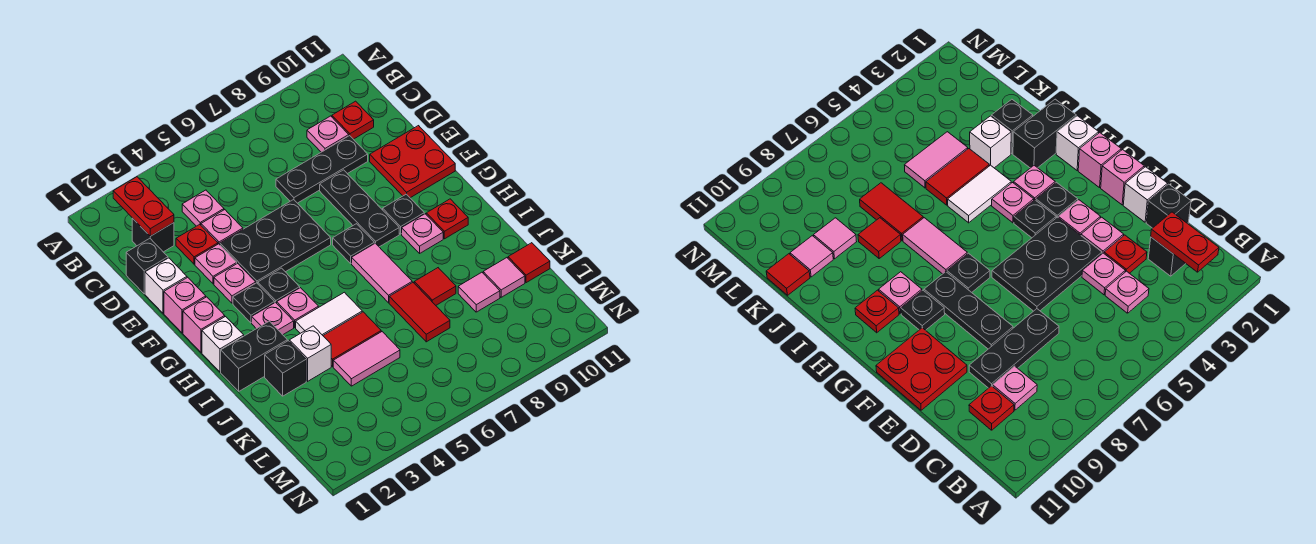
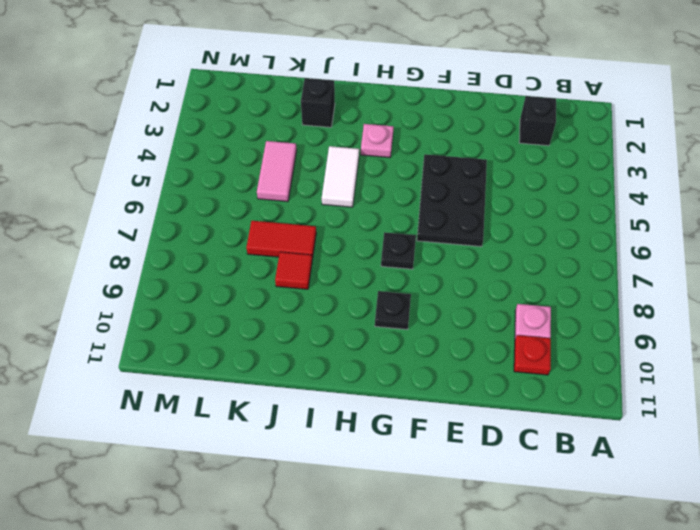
none -> pink plate C4 level 1
none -> black brick D1 level 1
none -> red plate D3 level 1
none -> pink plate D4 level 1

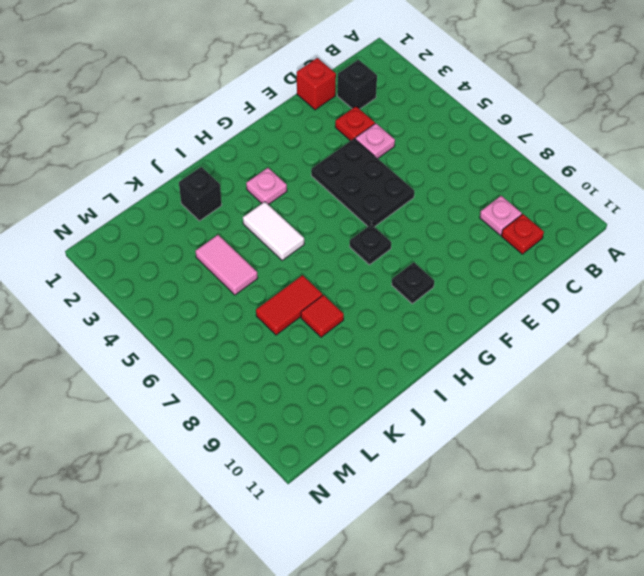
red brick D1 level 1 -> black brick D1 level 1
none -> pink plate C4 level 1
none -> black plate D7:D9 level 1
none -> white brick E1 level 1
none -> pink plate E3 level 1

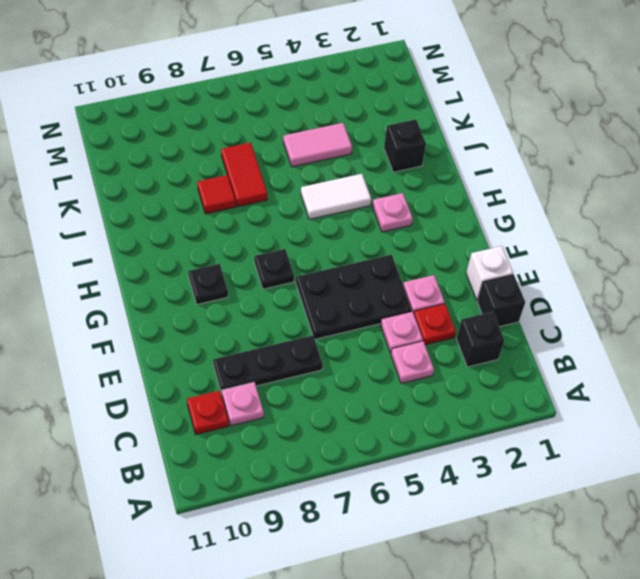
none -> black plate E8:G8 level 1
none -> red plate E10:F11 level 1
none -> pink brick F1 level 1
none -> pink plate F3 level 1

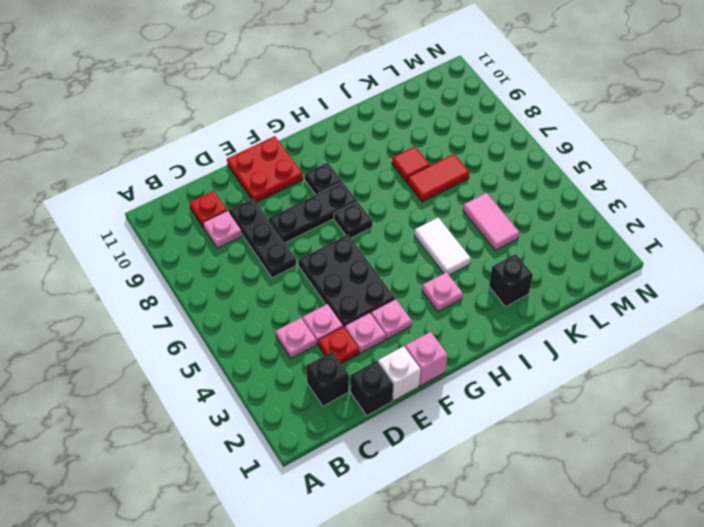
none -> pink brick G1 level 1
none -> black plate G3 level 1
none -> black plate G4 level 1
none -> white brick H1 level 1

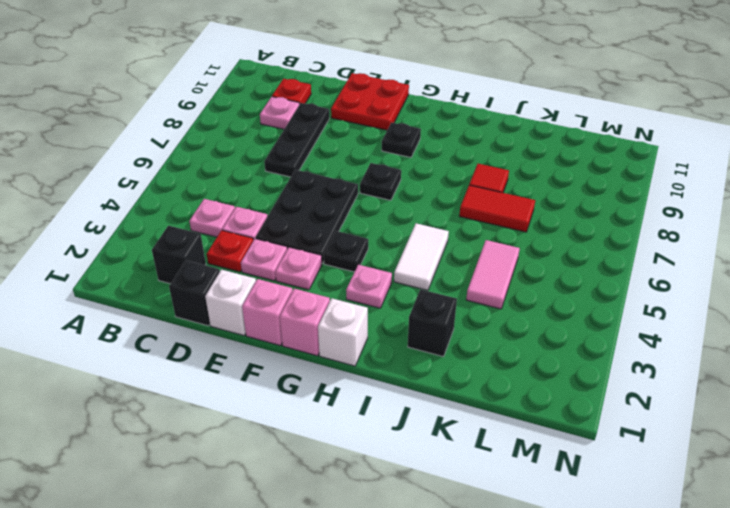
none -> black plate E8:G8 level 1
none -> black plate G3 level 1
none -> pink plate H4 level 1
none -> pink tile H7:I7 level 1

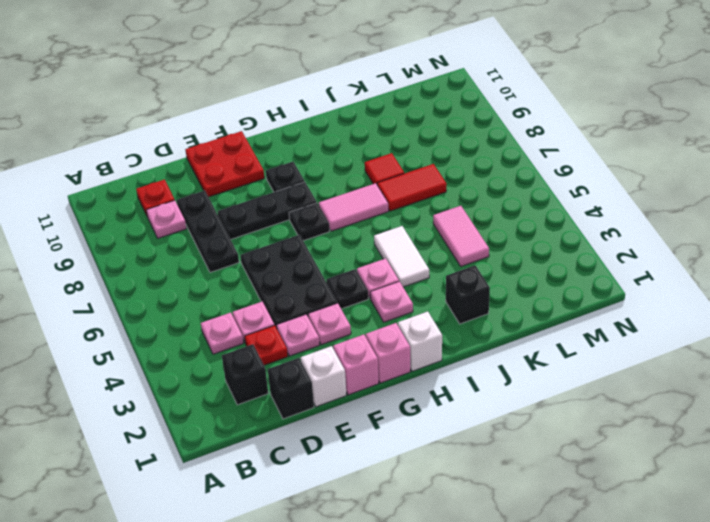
none -> black plate G3 level 1
none -> pink plate H9 level 1
none -> red plate H10 level 1
none -> black brick I1:I2 level 1

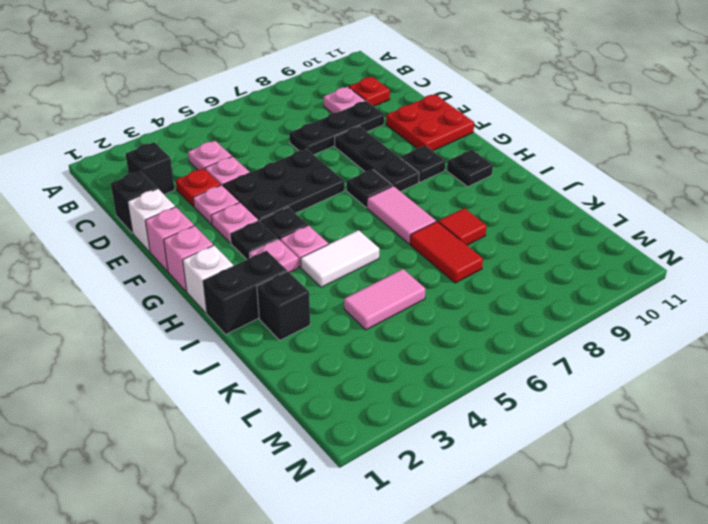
black plate H10 level 1 -> red plate H10 level 1
none -> pink plate H9 level 1
none -> white brick J3 level 1
none -> red tile J4:J5 level 1
none -> pink tile K9 level 1

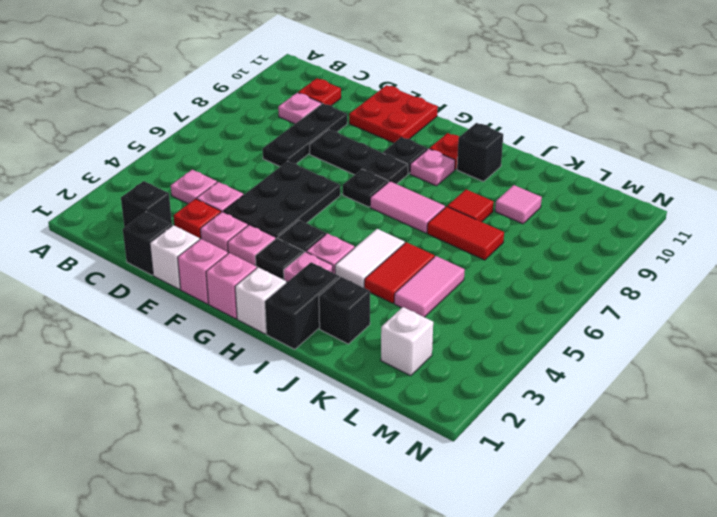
black brick I10 level 1 -> none
white brick L2 level 1 -> white brick J3 level 1
none -> pink tile K10 level 1
none -> red tile K11 level 1
none -> red plate B2:C2 level 2

